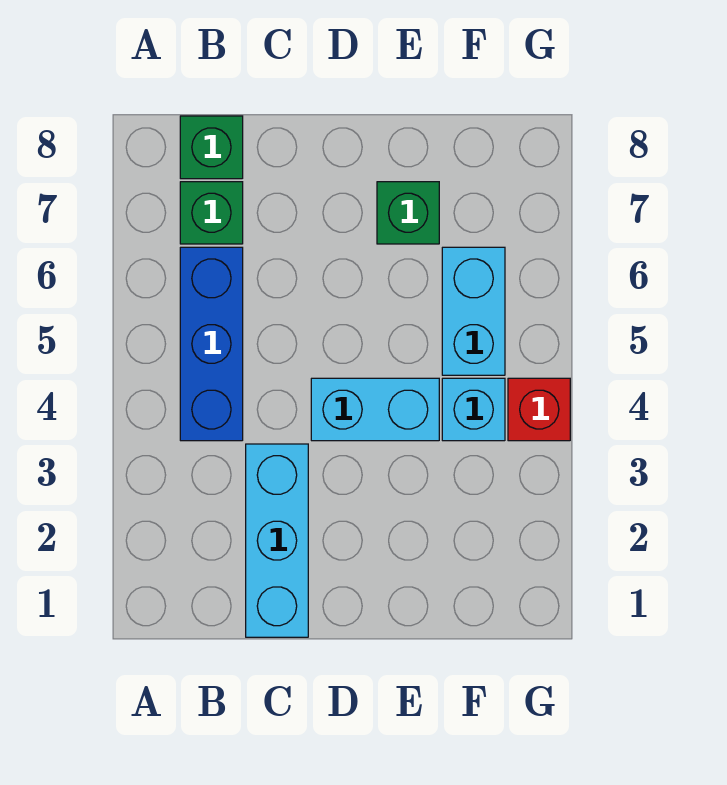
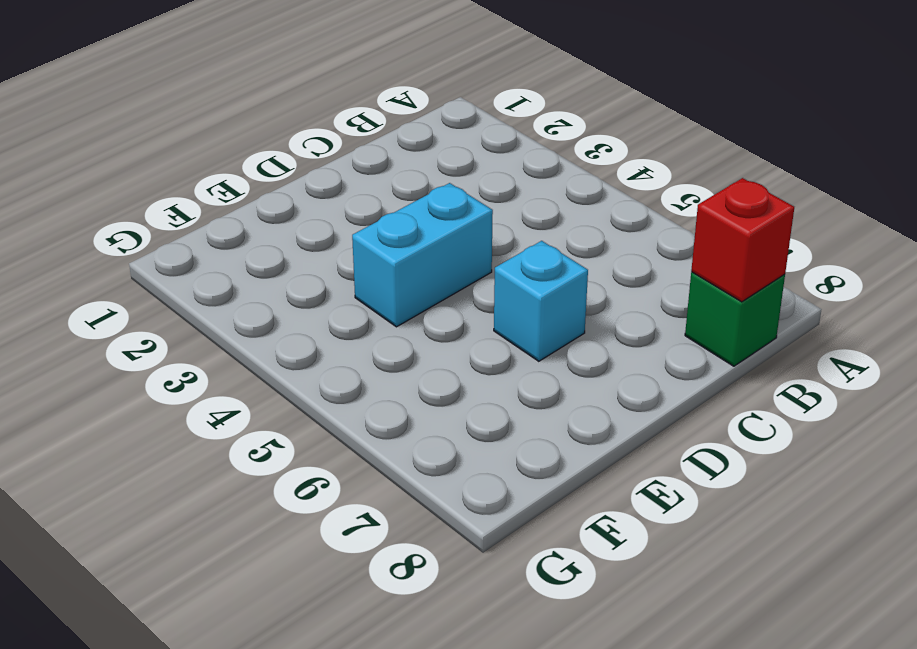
red brick B8 level 2 -> red brick G4 level 1
cyan brick D6 level 1 -> cyan brick F4 level 1
none -> blue brick B4:B6 level 1
none -> green brick B7 level 1

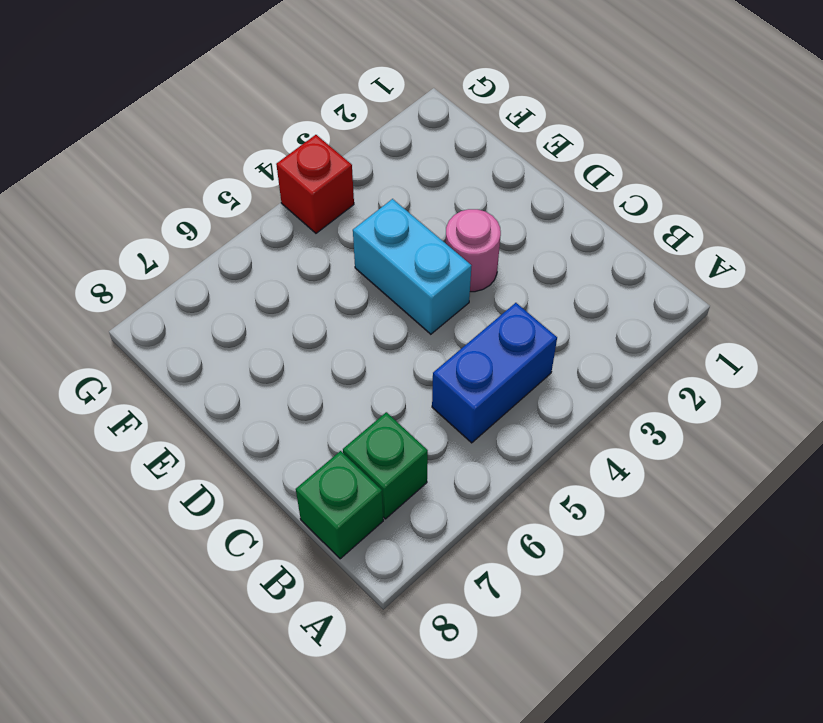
blue brick B4:B5 level 1 -> blue brick B4:B6 level 1
pink round brick D3 level 1 -> none
none -> cyan brick C1:C3 level 1
none -> green brick E7 level 1

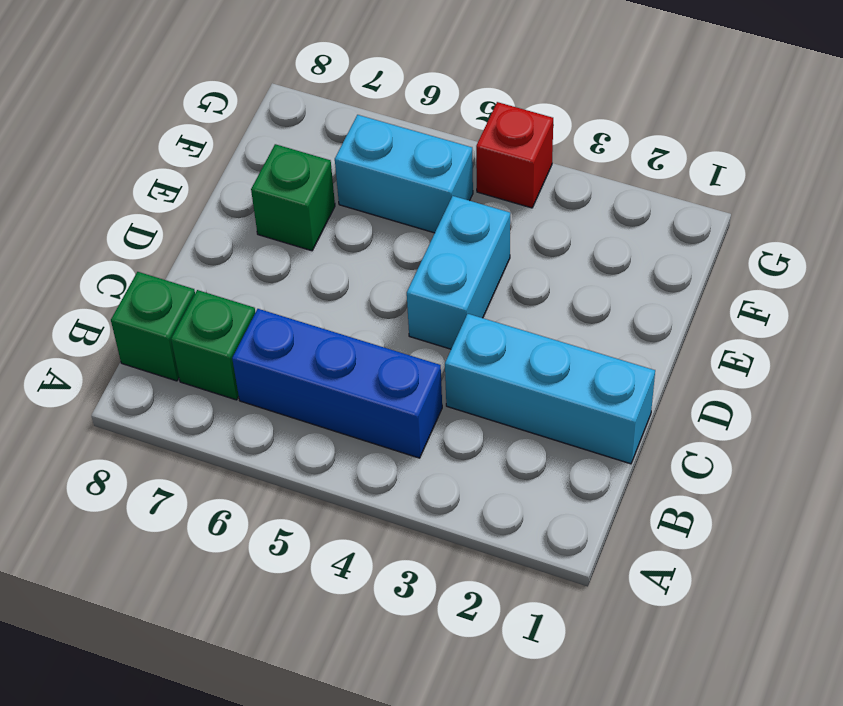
none -> cyan brick F4 level 1

